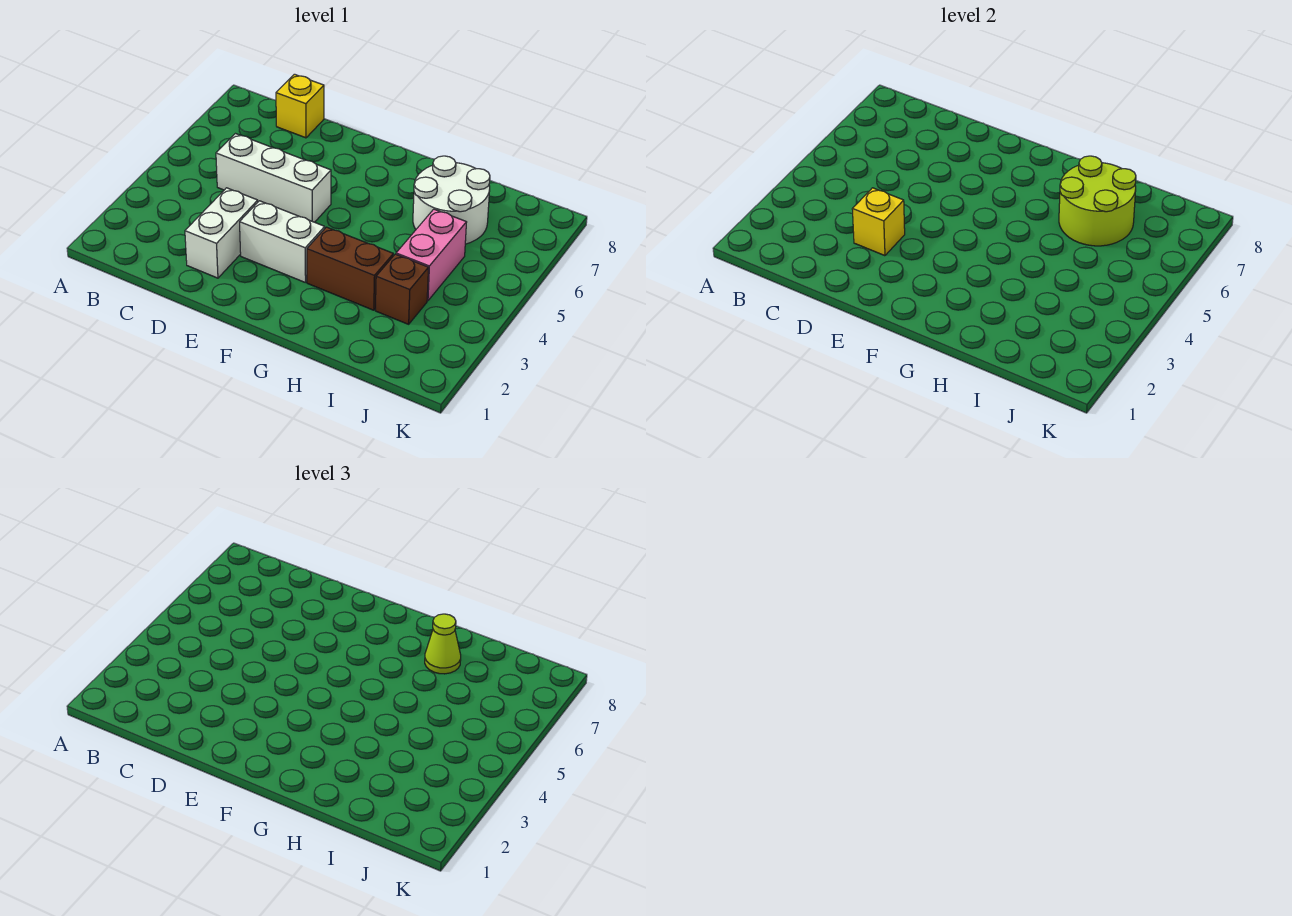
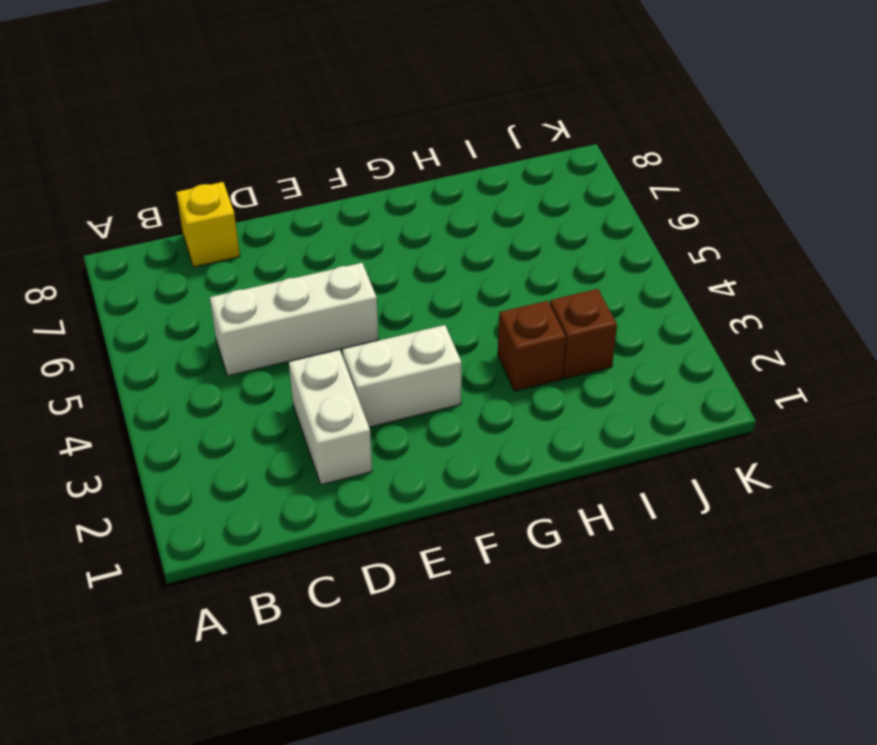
brown brick H3 level 1 -> brown brick G3:H3 level 1
none -> white round brick H6:I7 level 1
none -> pink brick I4:I5 level 1

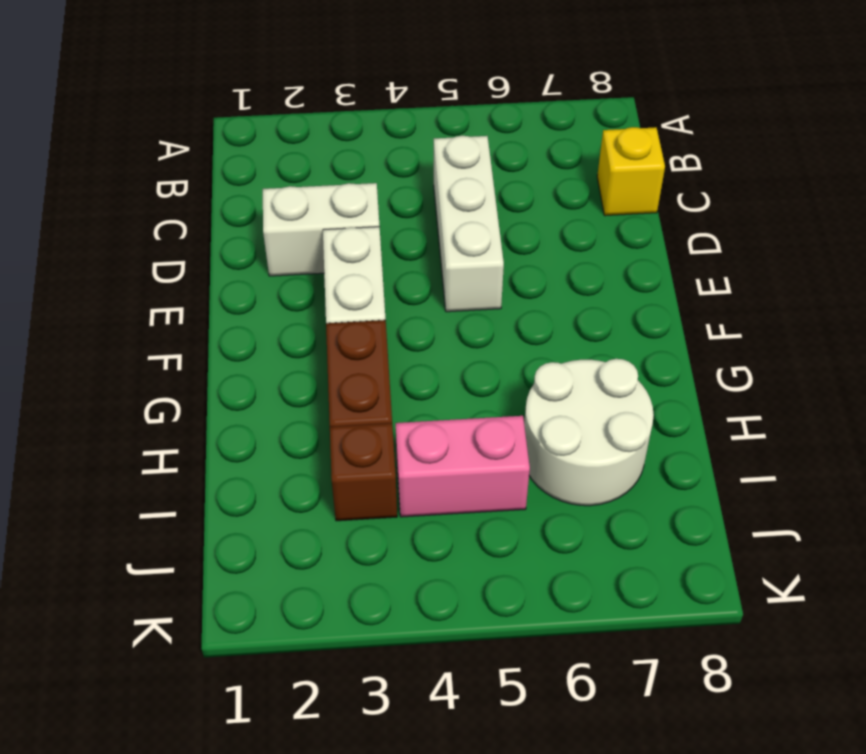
none -> yellow brick D3 level 2
none -> lime round brick H6:I7 level 2

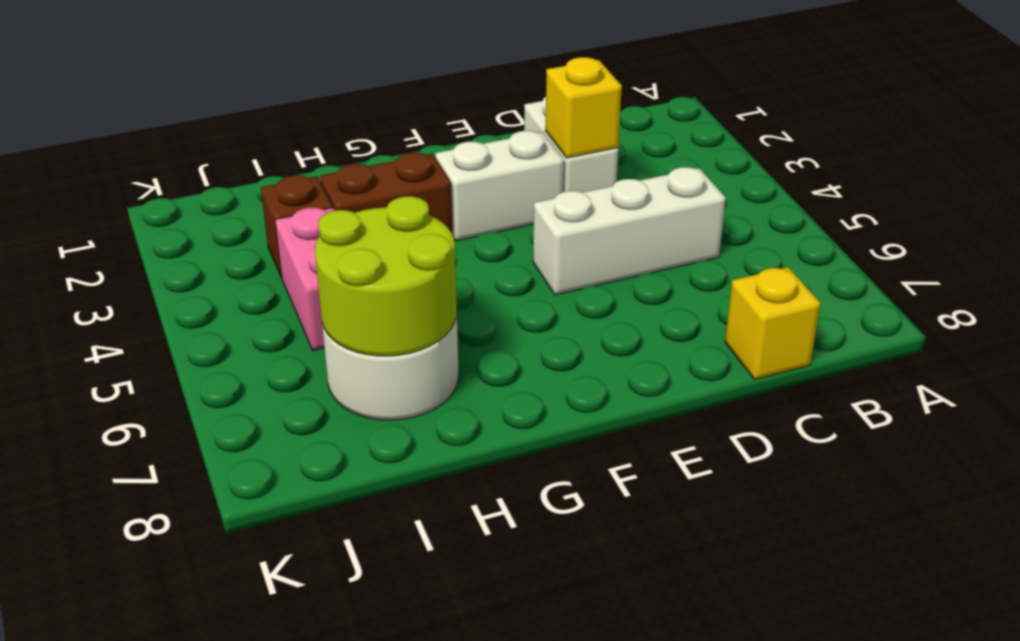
none -> lime cone H7 level 3

